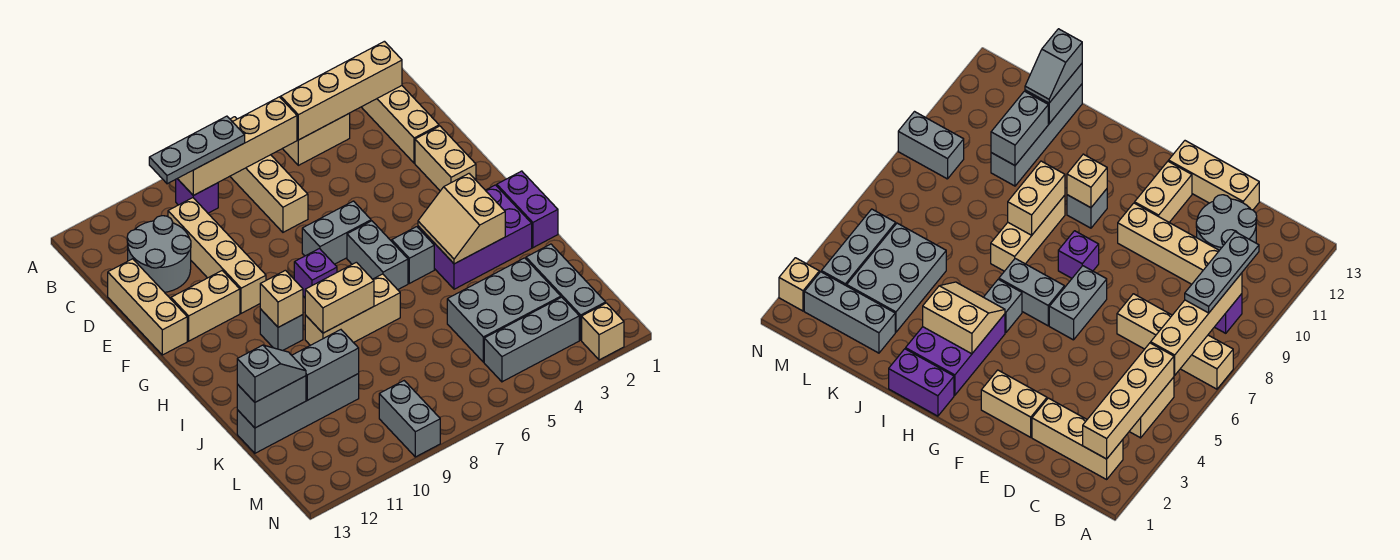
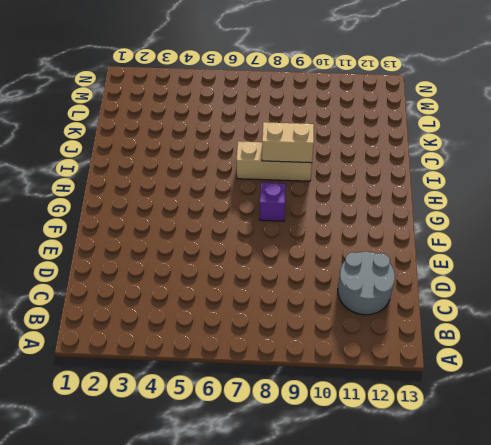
none -> tan brick A7:D7 level 1
none -> tan brick B2:D2 level 1
none -> tan brick B4:B5 level 1
none -> purple brick B9 level 1

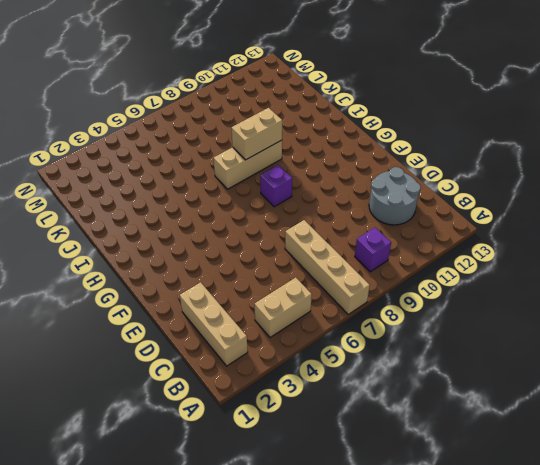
none -> tan brick C10:F10 level 1
none -> tan brick D13:F13 level 1
none -> tan brick E2:F2 level 1
none -> grey brick F6:F7 level 1

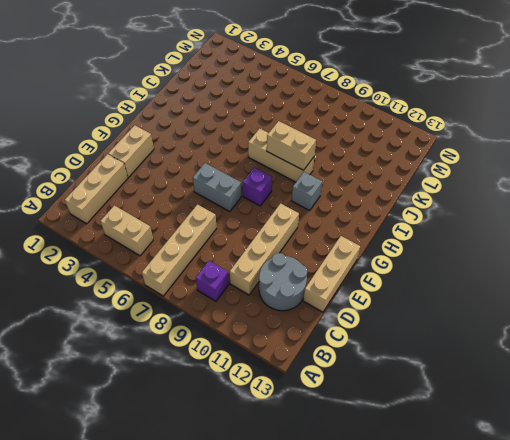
none -> tan brick F11:F12 level 1
none -> grey brick G6:H6 level 1
none -> purple brick H1:I1 level 1
none -> purple brick H2:I4 level 1

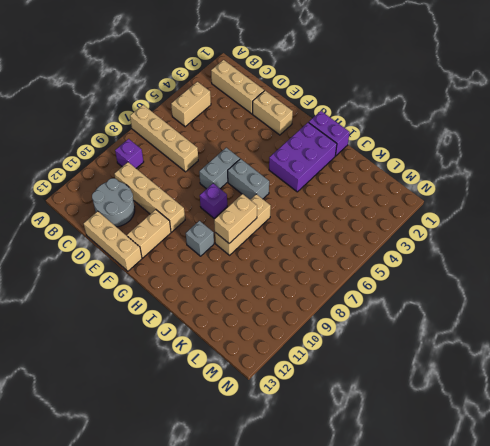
none -> grey brick H5 level 1
none -> grey brick K2:M2 level 1
none -> grey brick K3:L5 level 1
none -> grey brick K10:K13 level 1

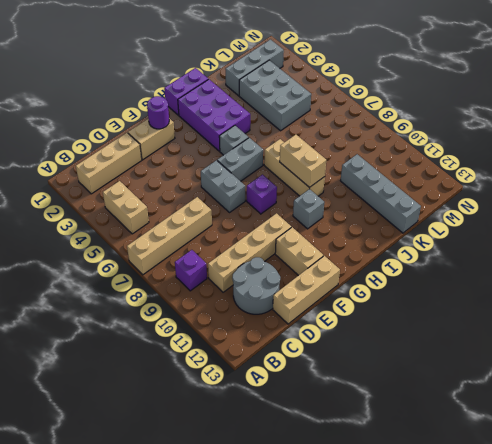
purple round brick F2 level 2 -> none
none -> grey brick M3:M5 level 1
none -> grey brick M9:N9 level 1
none -> tan brick N2 level 1
none -> tan brick B2:B5 level 2

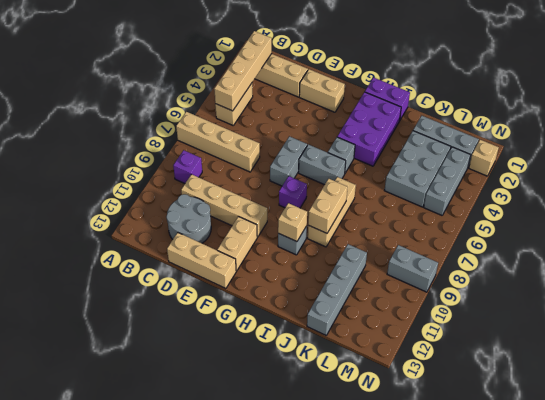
none -> tan brick B6:B9 level 2
none -> tan slope H3:I4 level 2 top 3
none -> grey brick K10:K11 level 2
none -> grey brick K12:K13 level 2

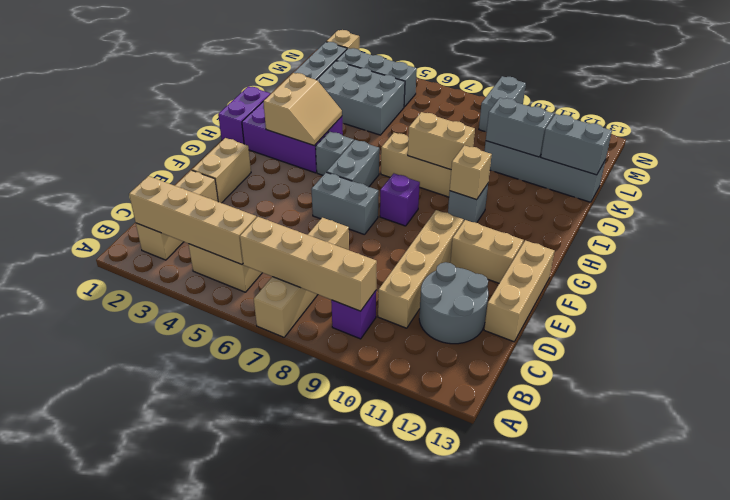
none -> grey plate B8:B10 level 3
none -> grey slope K12:K13 level 3 top 13

